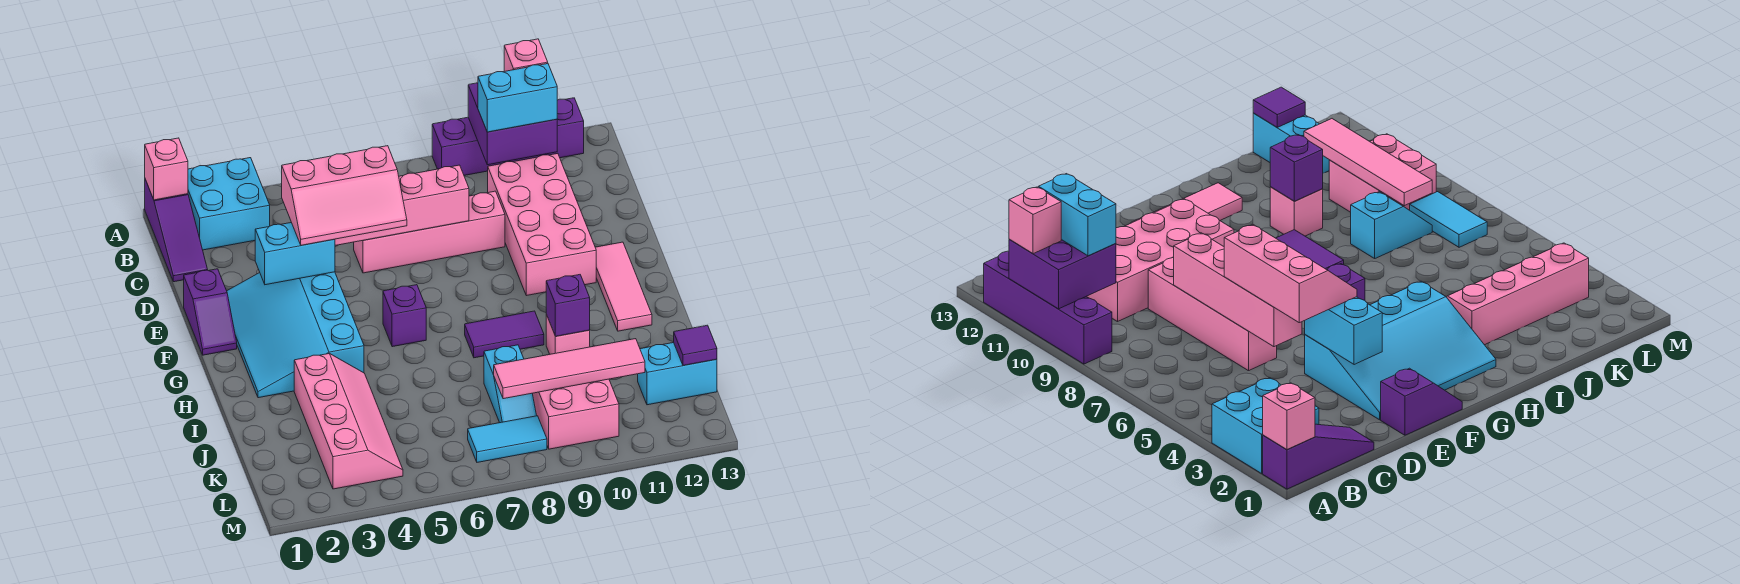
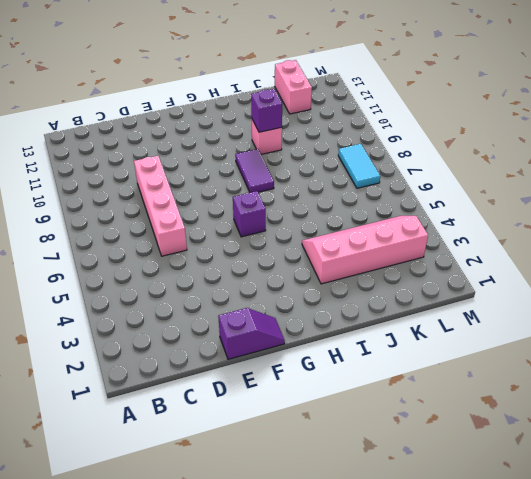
pink brick K12:K13 level 1 -> cyan brick K12:K13 level 1
none -> purple slope A1:C1 level 1 top A
none -> cyan brick A2:B3 level 1
none -> purple brick A9:A12 level 1

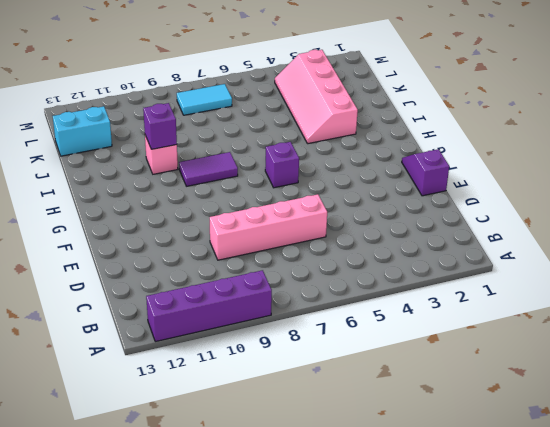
none -> purple slope A1:C1 level 1 top A
none -> cyan brick A2:B3 level 1
none -> pink brick C10:F11 level 1

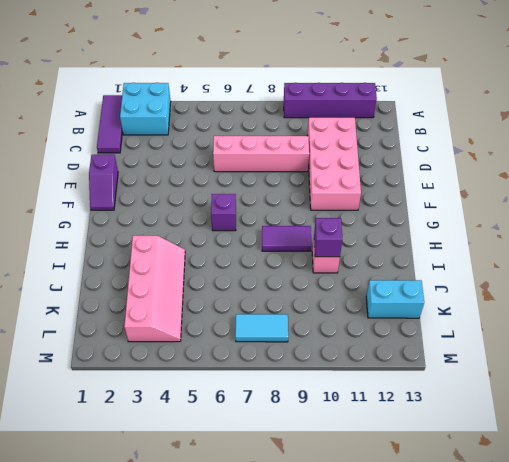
purple tile A1:C1 level 1 -> purple slope A1:C1 level 1 top A
none -> cyan slope E2:H4 level 1 top 4
none -> pink tile F12:H12 level 1
none -> cyan slope J8:K8 level 1 top J

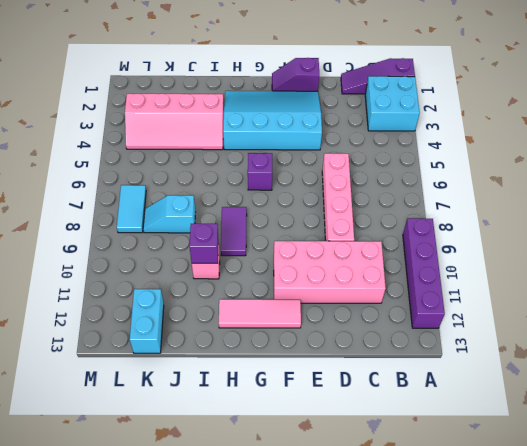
none -> pink brick K9:L10 level 1
none -> pink brick A1 level 2
none -> purple brick A10:B11 level 2

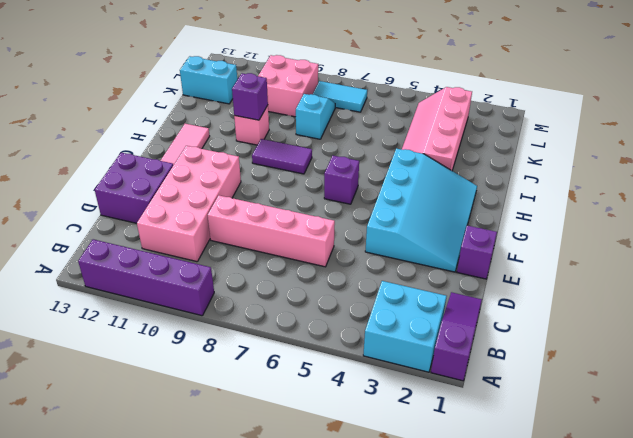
purple brick D12:E13 level 1 -> purple brick A10:B11 level 2
none -> pink brick A1 level 2
none -> pink brick D5:D8 level 2
none -> cyan brick E3:E4 level 2

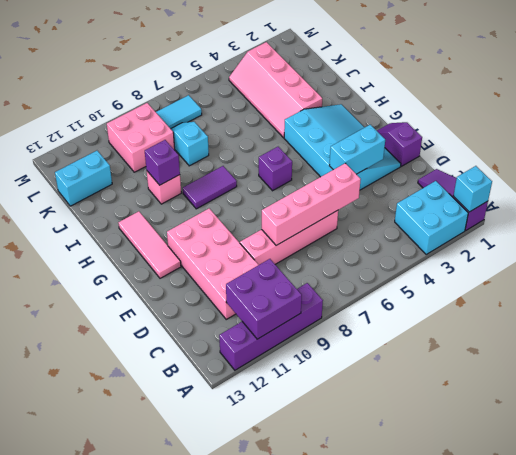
cyan brick A1 level 2 -> pink brick A1 level 2
none -> pink tile K8:K11 level 2
none -> purple tile K13 level 2
none -> pink brick A11 level 3

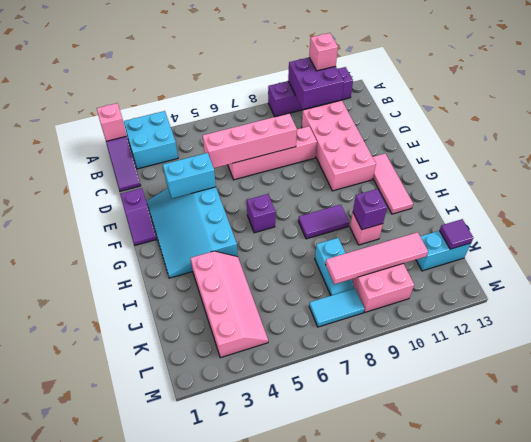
none -> cyan brick B10:B11 level 3
none -> pink slope D4:E6 level 3 top D

